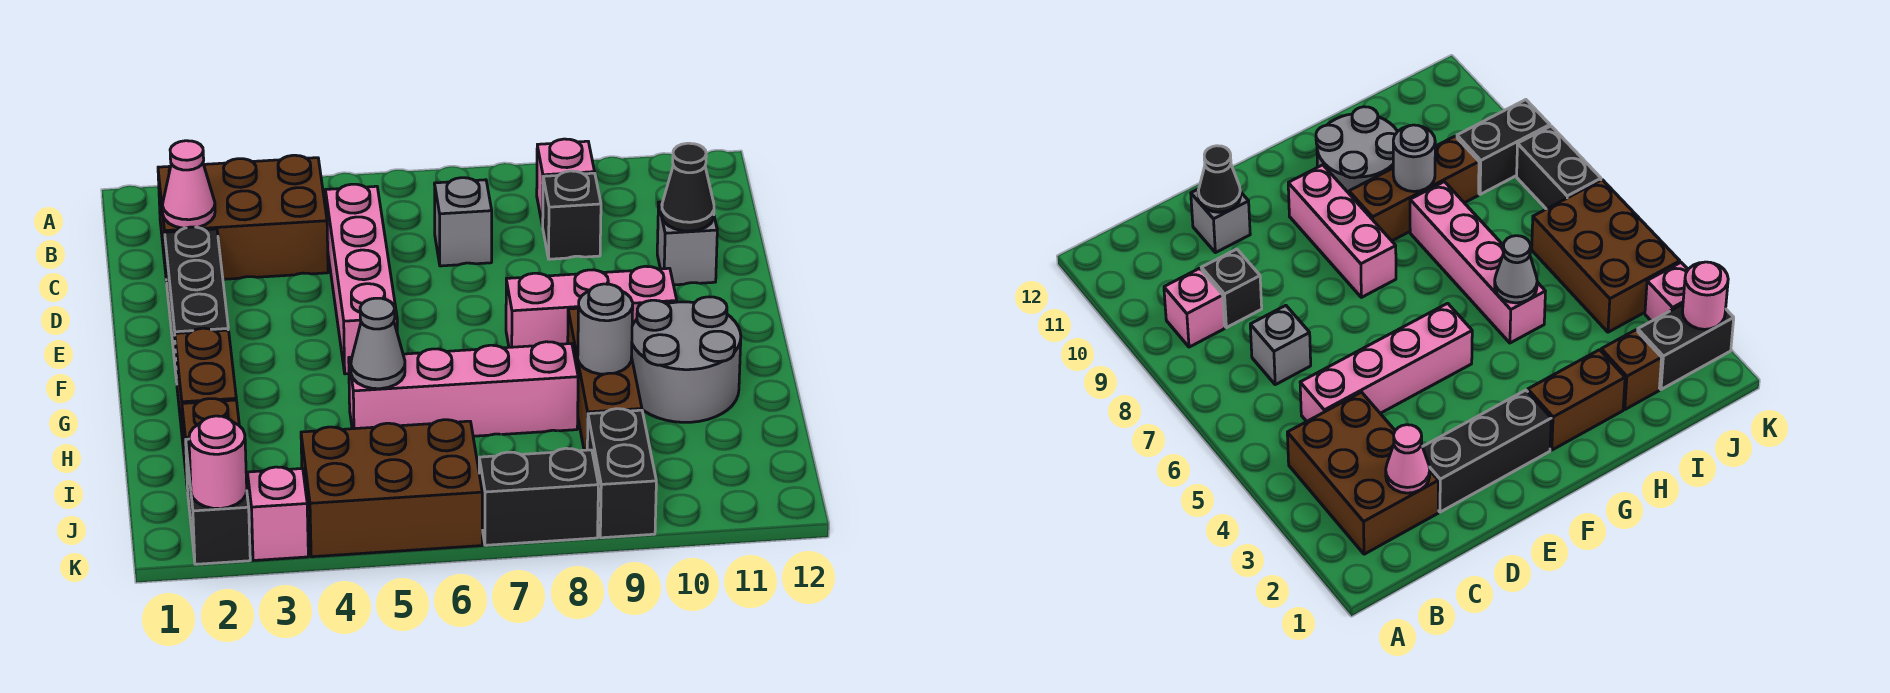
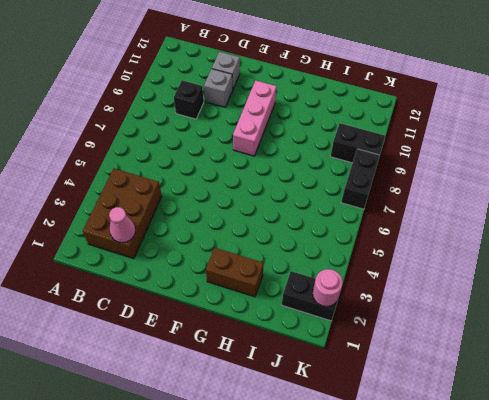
grey brick D10 level 1 -> grey brick C7 level 1
none -> pink brick B9 level 1
none -> pink brick C5:F5 level 1
none -> black brick D2:F2 level 1

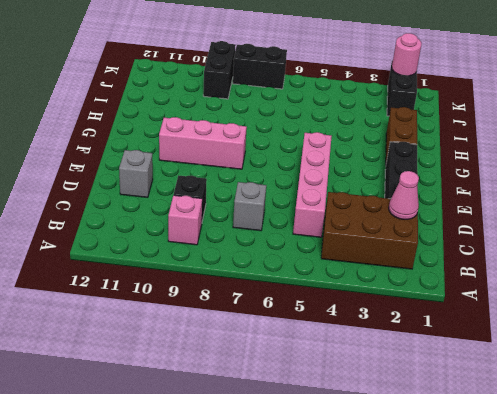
none -> brown brick G9:I9 level 1
none -> grey round brick G10:H11 level 1
none -> pink brick H5:H8 level 1

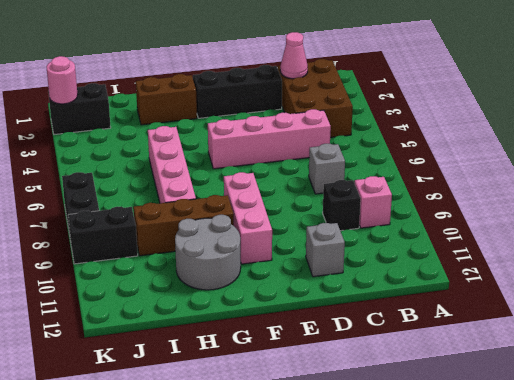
none -> brown brick I2 level 1
none -> brown brick J4:K6 level 1
none -> pink brick K3 level 1

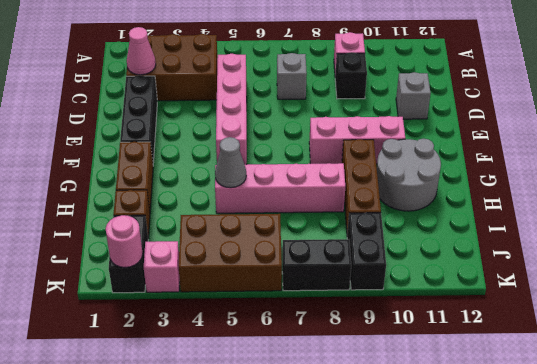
none -> black cone D11 level 2
none -> grey round brick H9 level 2

